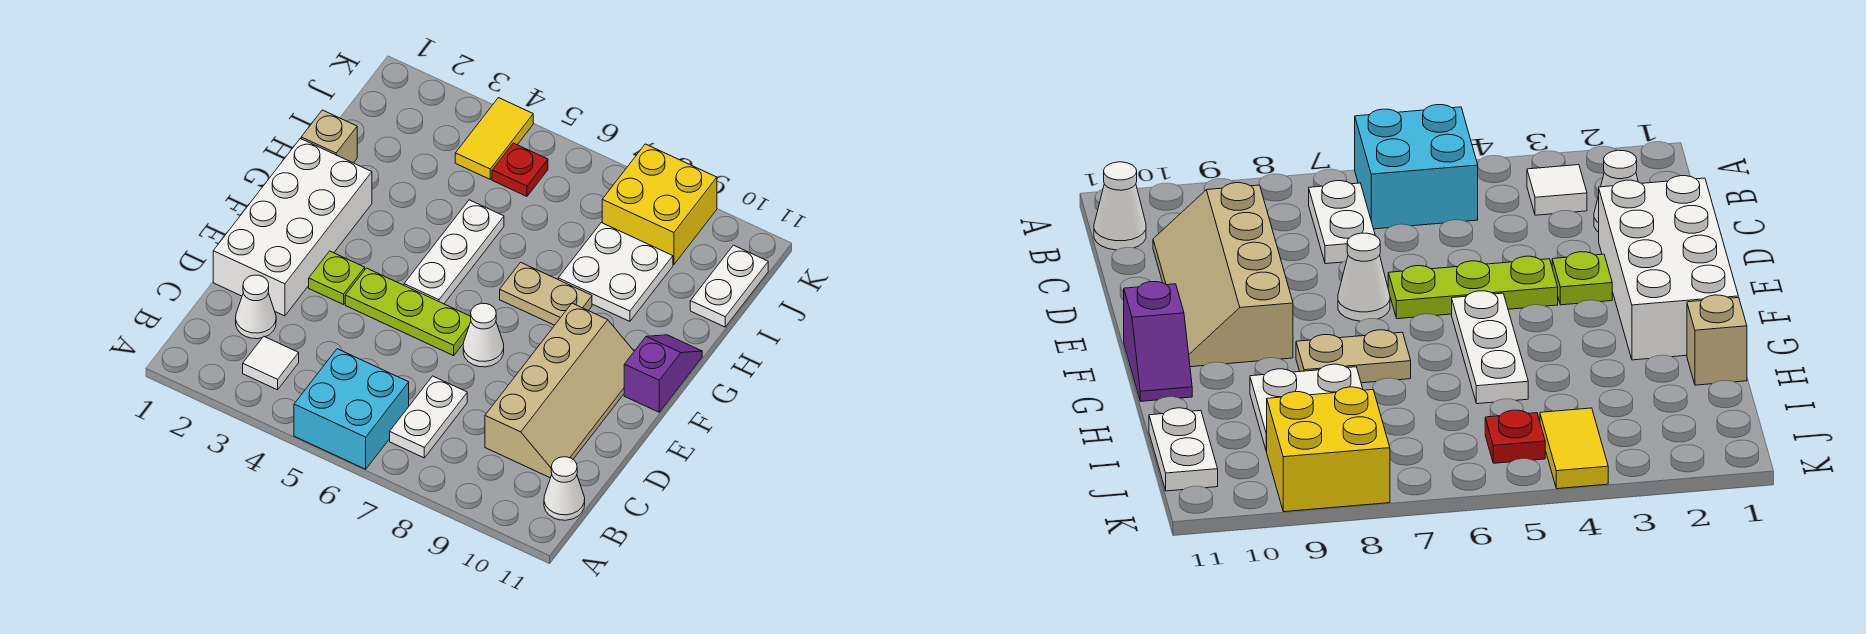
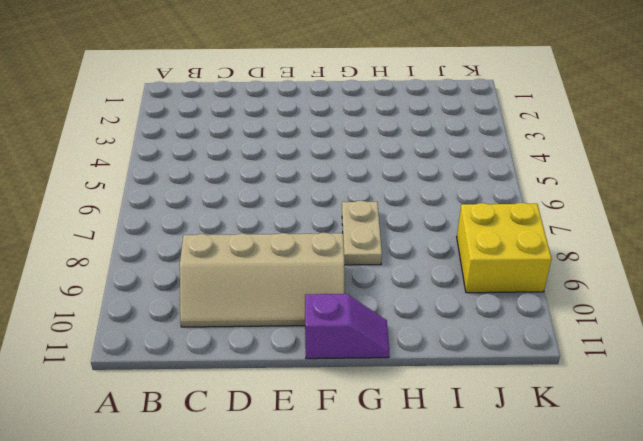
none -> cyan brick A5:B6 level 1
none -> white tile B3 level 1
none -> white plate B7:C7 level 1

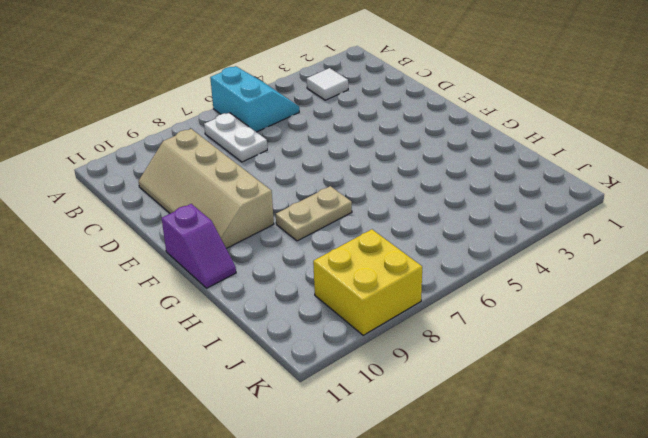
cyan slope A5:B6 level 1 top 6 -> cyan brick A5:B6 level 1
none -> white cone B11 level 1
none -> white cone C2 level 1
none -> white brick D1:G2 level 1

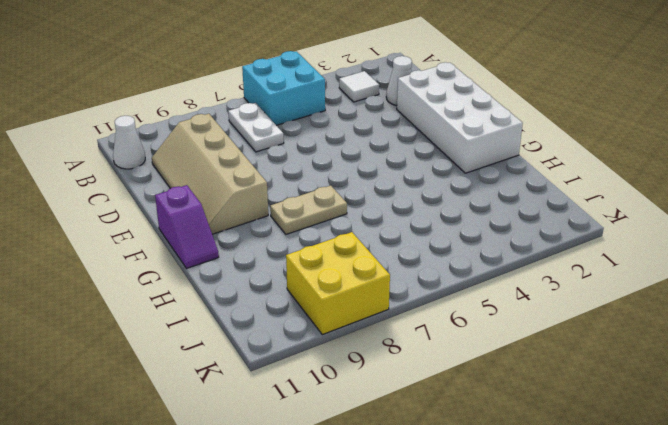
none -> lime plate E3 level 1
none -> lime plate E4:E6 level 1
none -> white cone E7 level 1

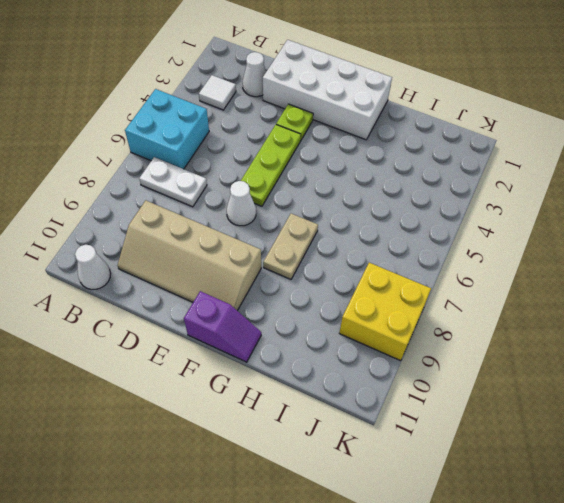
none -> white plate F5:H5 level 1
none -> tan brick H1 level 1
none -> white plate H8:I9 level 1

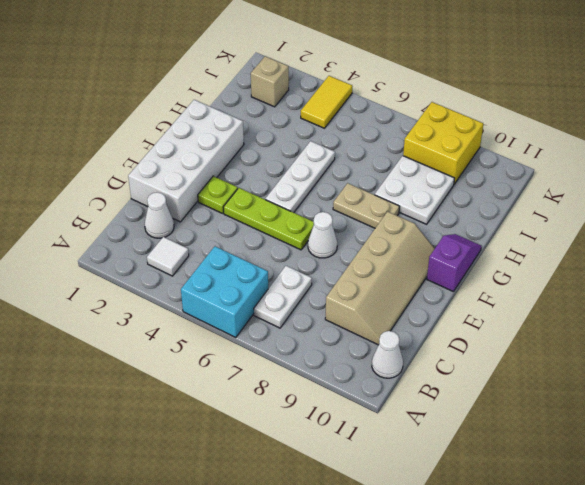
tan brick J2 level 1 -> tan brick H1 level 1
none -> white plate I11:J11 level 1
none -> red plate J5 level 1

